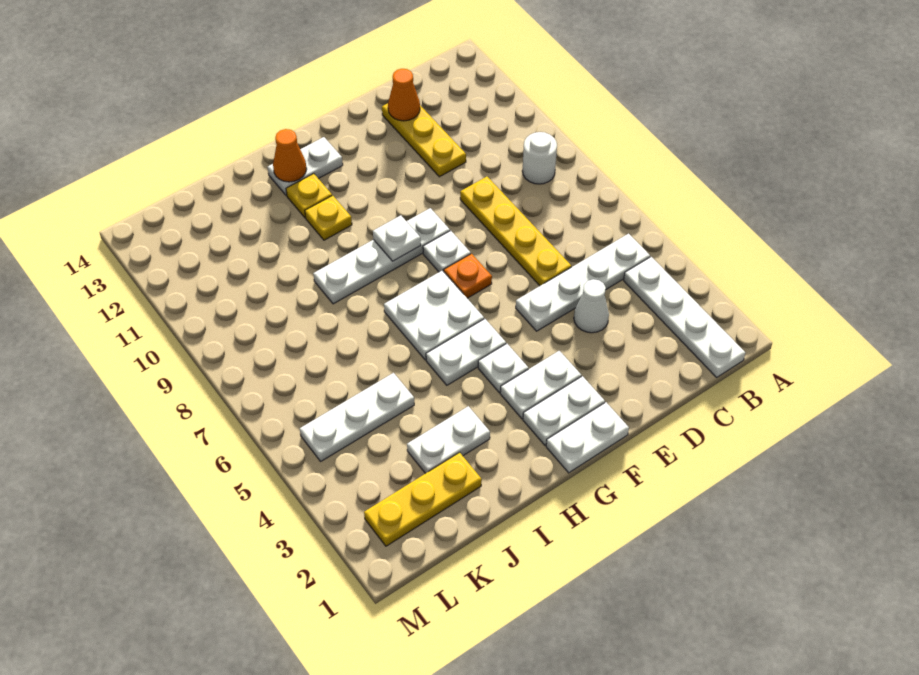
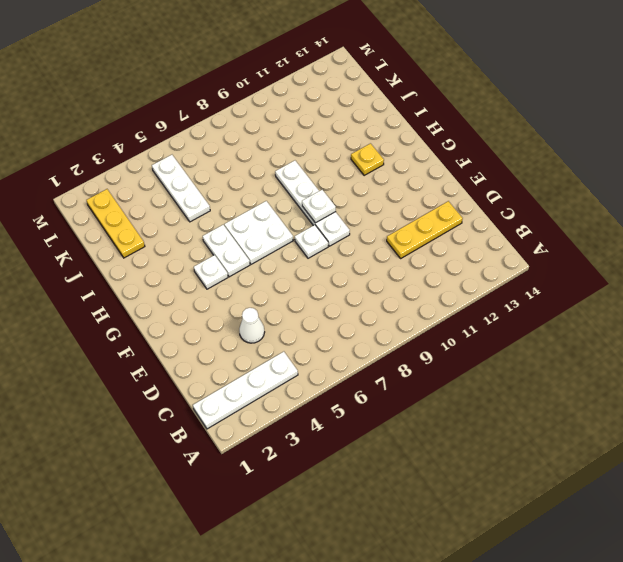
none -> white plate B5:E5 level 1
none -> white round brick B9 level 1
none -> yellow plate D6:D9 level 1

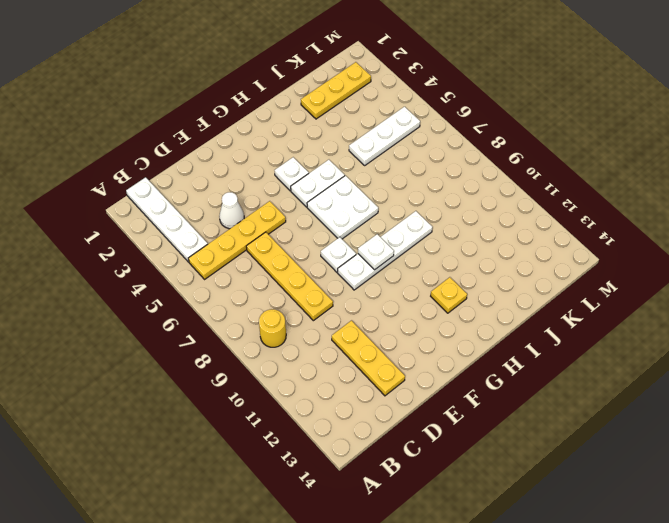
yellow plate B5:E5 level 1 -> white plate B5:E5 level 1
yellow round brick B9 level 1 -> white round brick B9 level 1
none -> white plate F1:G1 level 1
none -> white plate F2:G2 level 1
none -> white plate F3:G3 level 1

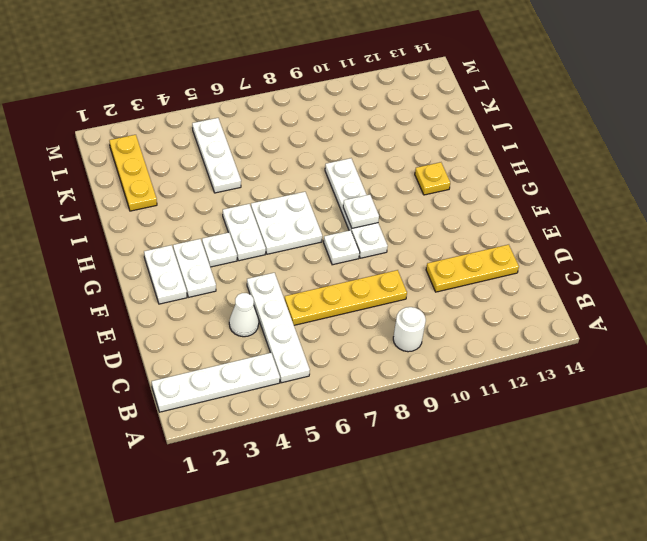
none -> white plate F1:G1 level 1
none -> orange plate F7 level 1
none -> white plate G13:H13 level 1

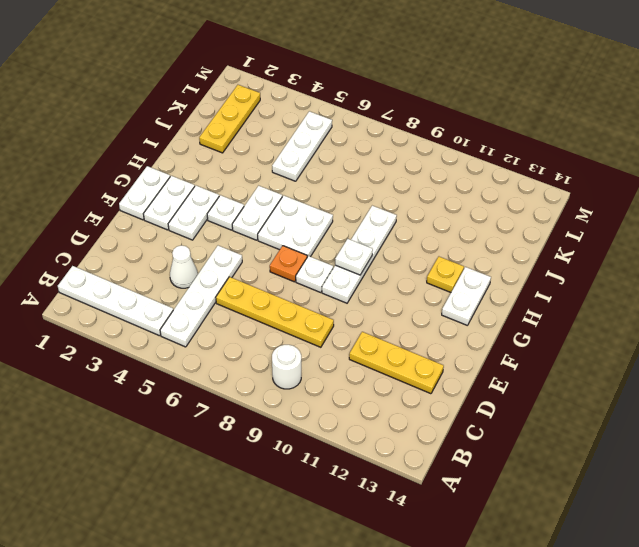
none -> yellow plate H11 level 1
none -> white plate I3:J3 level 1
none -> orange cone D13 level 2

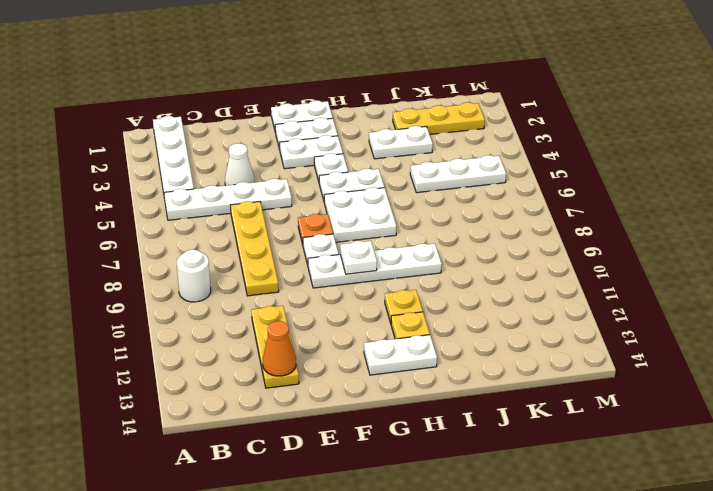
none -> orange cone H13 level 2

